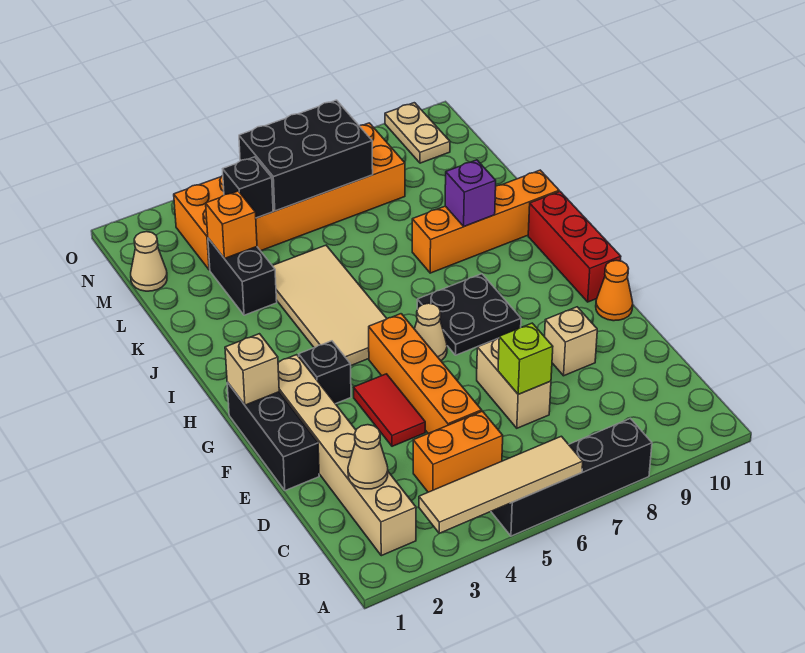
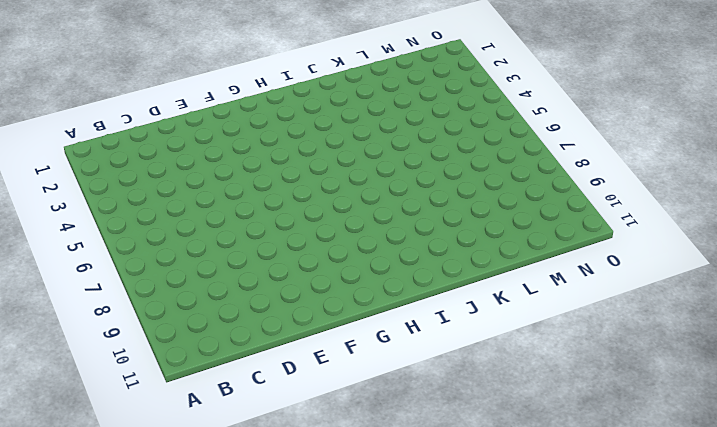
none -> black brick A5:A8 level 1
none -> tan brick B2:G2 level 1
none -> orange brick C4:C5 level 1

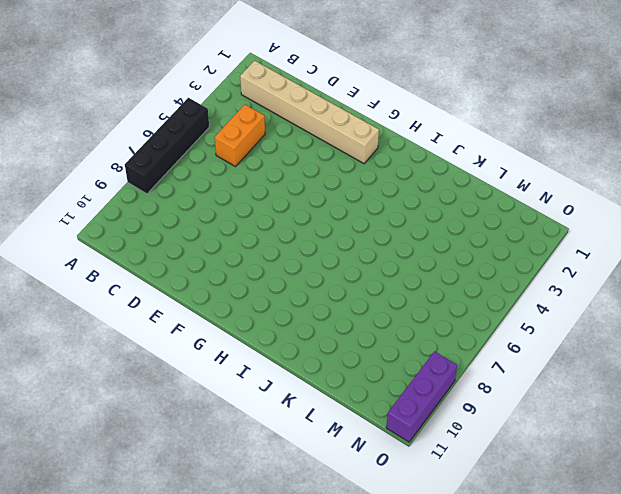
purple brick O9:O11 level 1 -> tan plate N10:O10 level 1
none -> orange brick D5:G5 level 1
none -> tan brick D7:E7 level 1
none -> black brick E1:G1 level 1

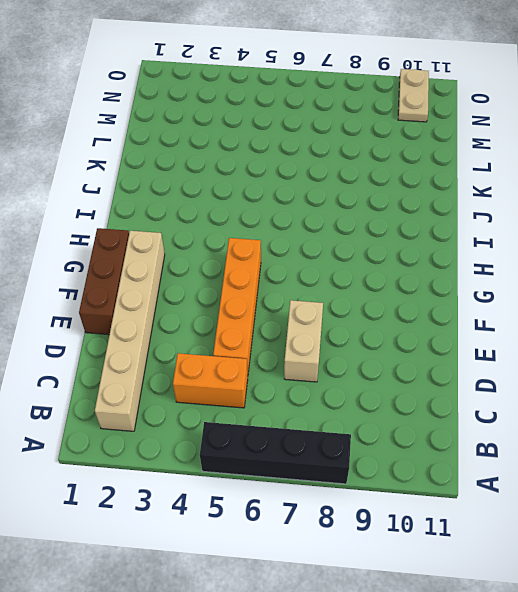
brown brick E1:G1 level 1 -> black brick E1:G1 level 1
none -> red tile E4:F4 level 1
none -> tan brick E9 level 1
none -> orange cone F11 level 1

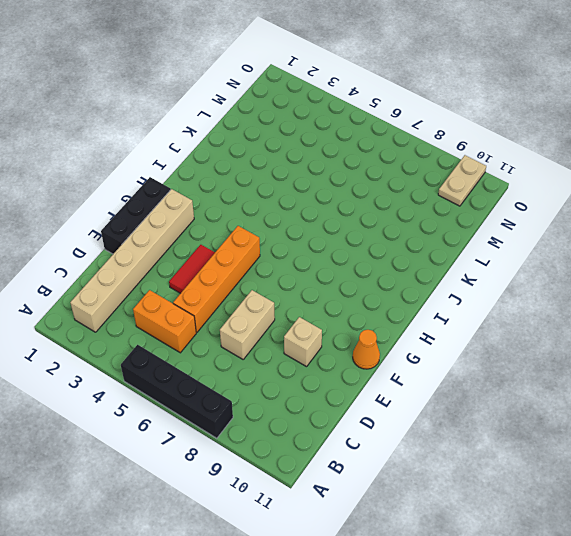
none -> black brick G3 level 1
none -> tan cone G6 level 1
none -> black plate G7:H8 level 1

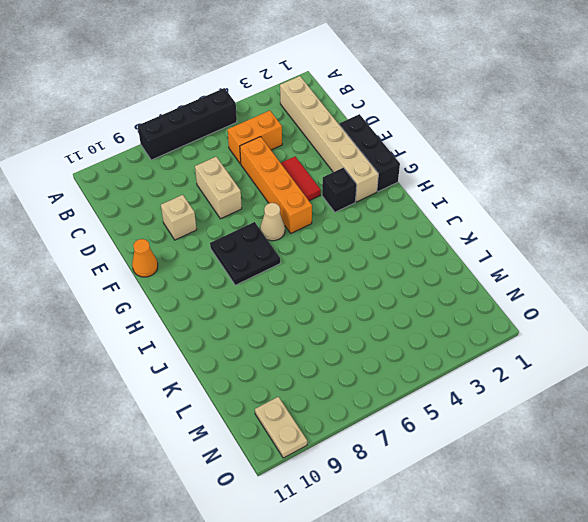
none -> red brick G11:I11 level 1
none -> tan tile H4:K5 level 1
none -> orange brick J8:J11 level 1

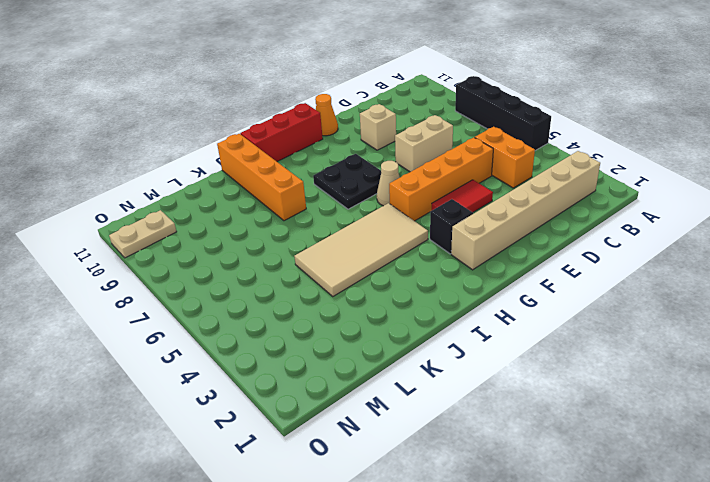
none -> black brick E1:G1 level 1
none -> black brick K3:L3 level 1
none -> tan cone M1 level 1

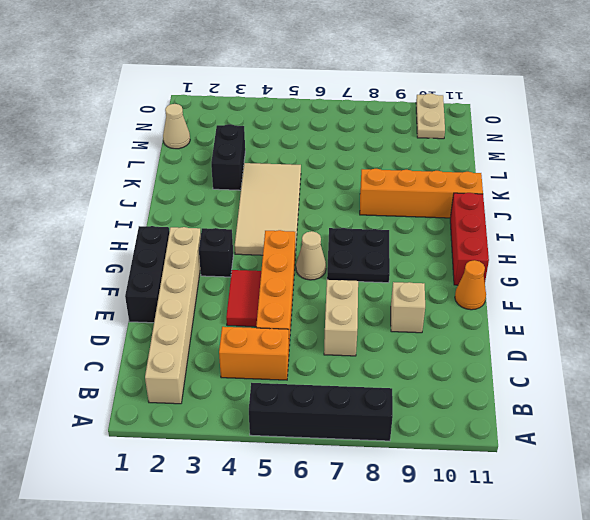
none -> orange brick M3:N8 level 1
none -> tan tile A3:A6 level 2
none -> tan cone C2 level 2

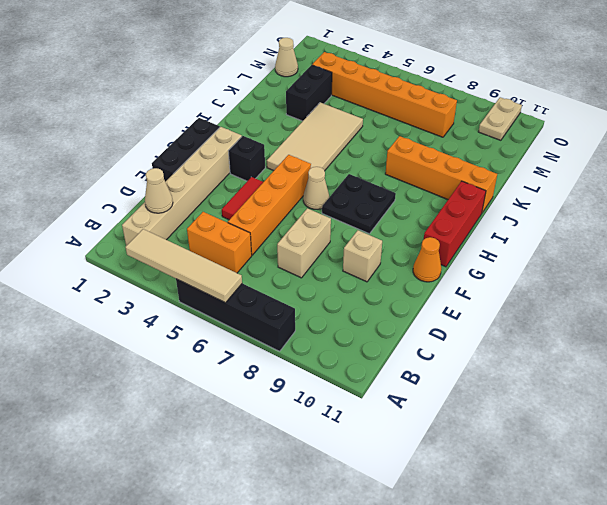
orange brick M3:M8 level 1 -> orange brick M3:N8 level 1
none -> lime brick D7 level 2
none -> tan brick G1 level 2
none -> purple brick J9 level 2

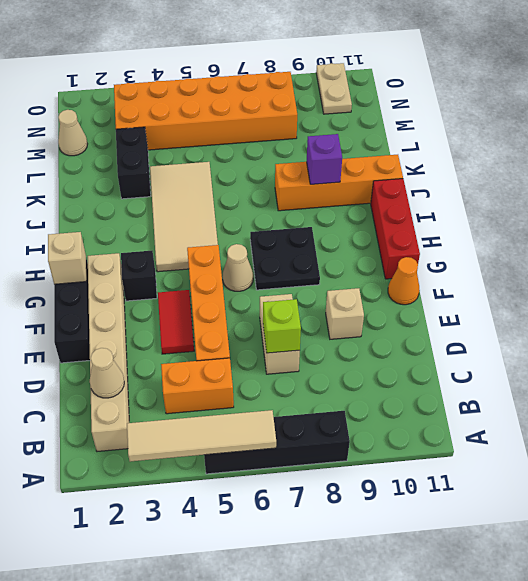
none -> orange brick L3 level 2
none -> black brick M4 level 2
none -> black brick M5:N7 level 2

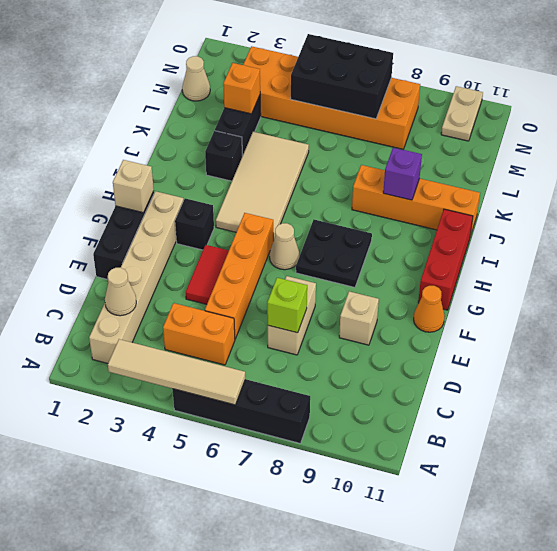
black brick J3 level 1 -> black brick M4 level 2

